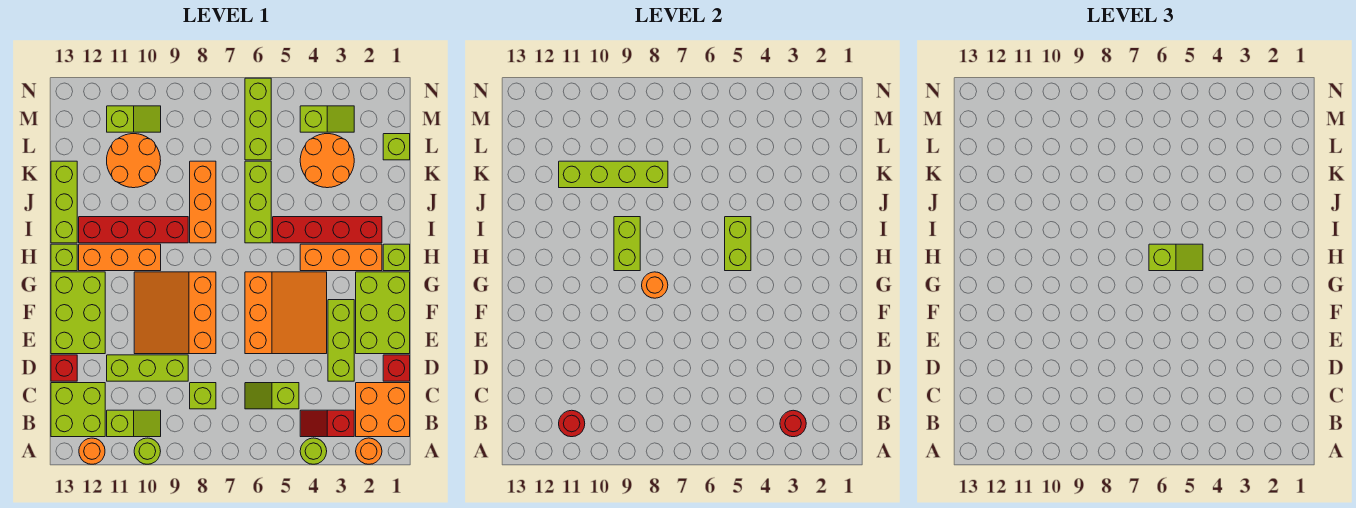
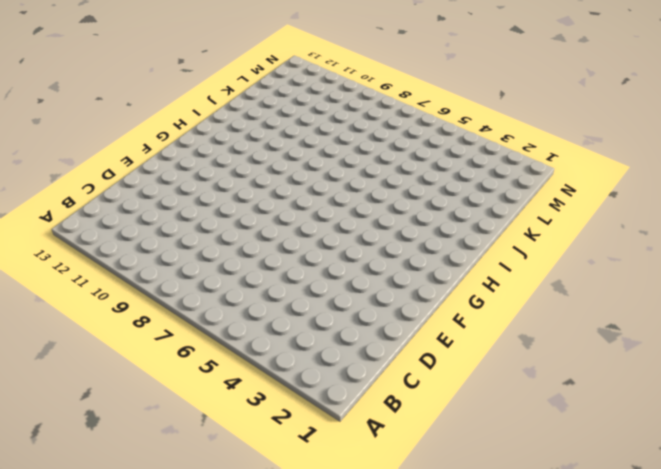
none -> orange round brick A2 level 1
none -> lime round brick A4 level 1
none -> lime round brick A10 level 1
none -> orange round brick A12 level 1

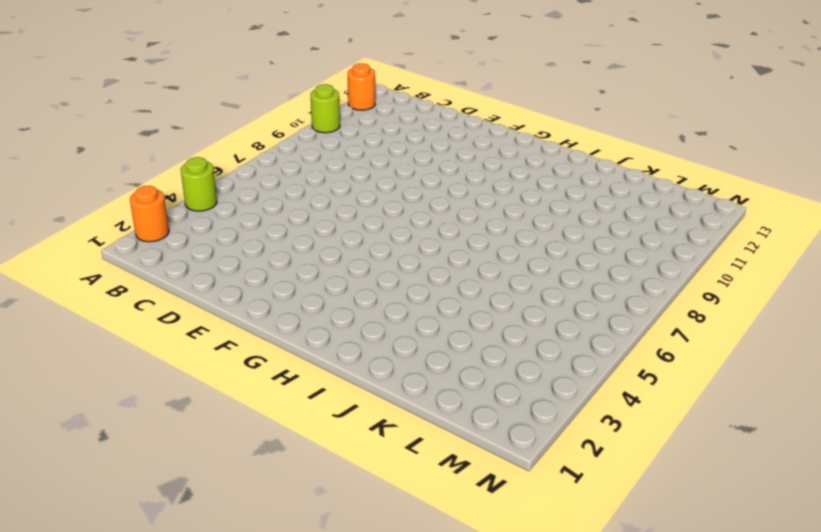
none -> orange brick B1:C2 level 1
none -> red slope B3:B4 level 1 top 3
none -> lime slope B10:B11 level 1 top 11
none -> lime brick B12:C13 level 1

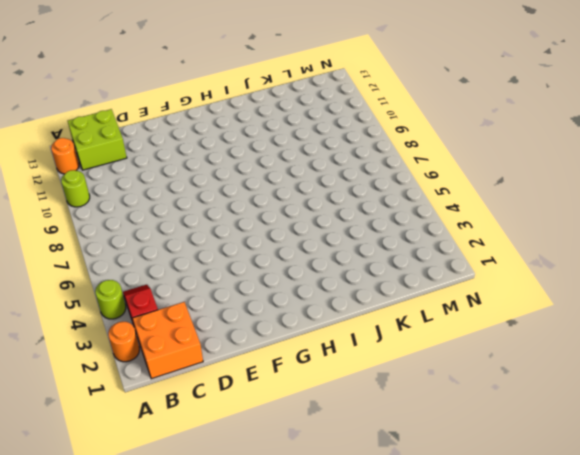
none -> lime slope B10:B11 level 1 top 11
none -> lime slope C5:C6 level 1 top 5
none -> lime brick C8 level 1
none -> red brick D1 level 1

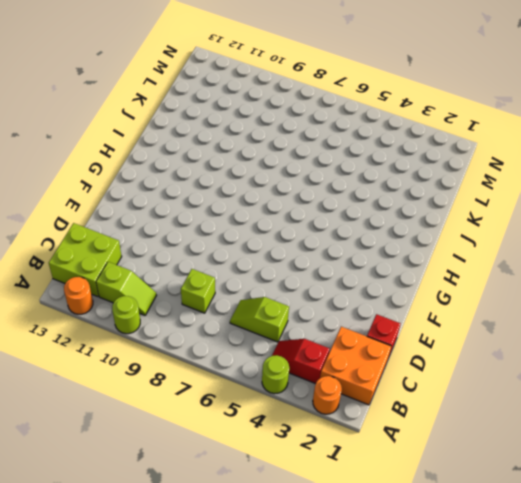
none -> lime brick D3:F3 level 1
none -> lime brick D9:D11 level 1
none -> red brick D13 level 1
none -> lime brick E1:G2 level 1

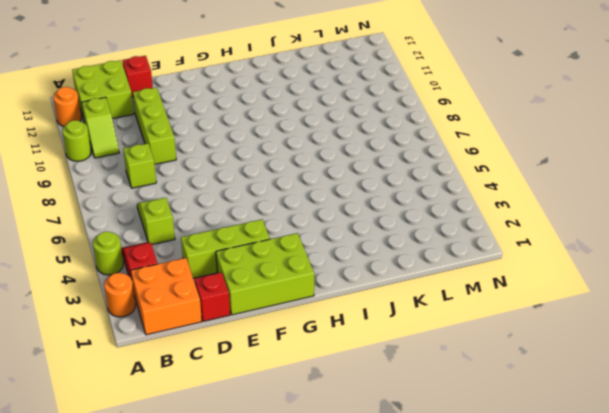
none -> orange slope E4:G6 level 1 top 6
none -> orange slope E8:G10 level 1 top 8
none -> lime brick E12:G13 level 1
none -> lime brick H1 level 1

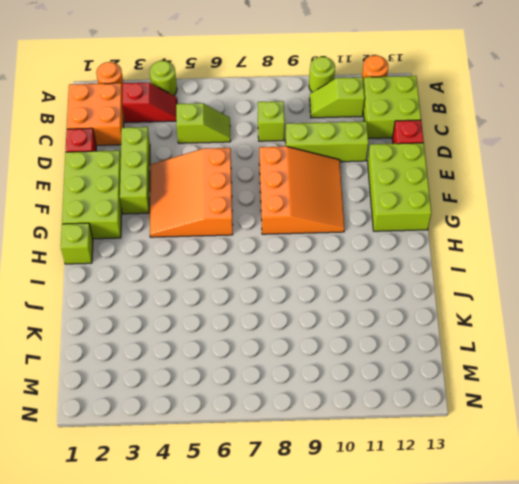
none -> orange brick H2:H4 level 1
none -> orange brick H10:H12 level 1
none -> lime brick H13 level 1
none -> red brick I2:I5 level 1

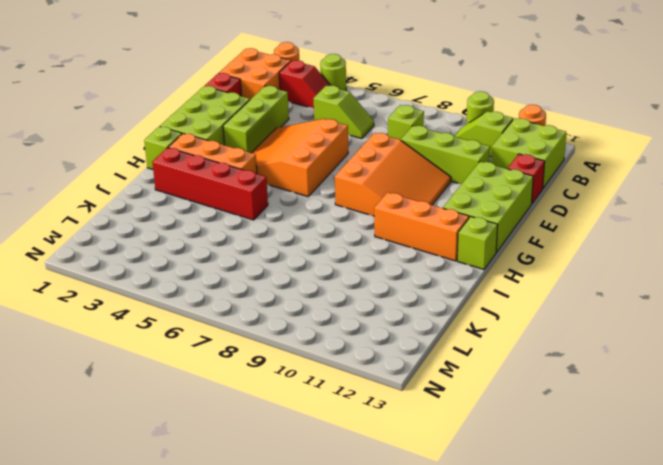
none -> lime brick I6:K6 level 1
none -> orange brick I8:K8 level 1
none -> red brick I9:I12 level 1
none -> lime brick I13:K13 level 1

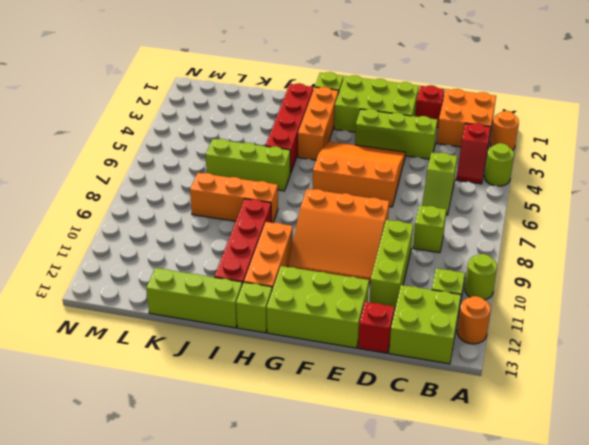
none -> orange round brick K3:L4 level 1
none -> orange round brick K10:L11 level 1
none -> lime brick L1 level 1
none -> lime brick L6:N6 level 1

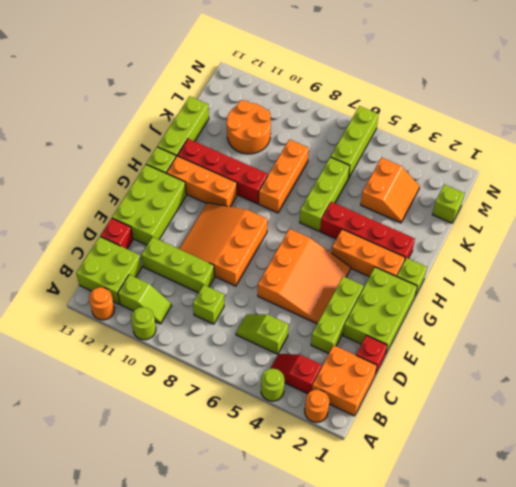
orange slope K3:L4 level 1 top 4 -> orange round brick K3:L4 level 1
none -> lime slope M3:M4 level 1 top 4
none -> lime slope M10:M11 level 1 top 11
none -> red round brick B3 level 2
none -> red round brick B11 level 2

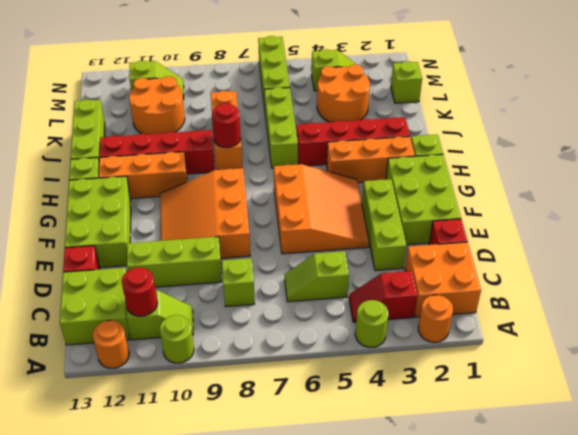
red round brick I8 level 2 -> red round brick B3 level 2
none -> orange round brick G8 level 2
none -> lime brick H5:I5 level 2
none -> lime brick H9:I9 level 2
none -> lime brick K8:K11 level 2

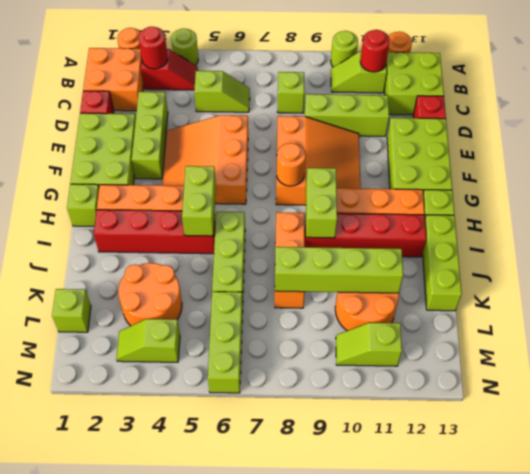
none -> lime slope H5:H6 level 3 top 6

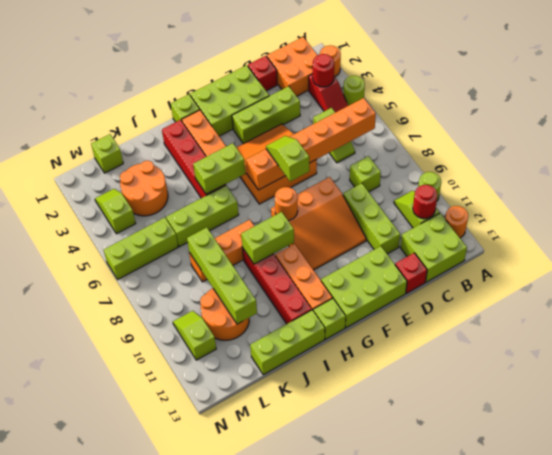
orange brick B6:G6 level 2 -> none
lime slope F6:F7 level 3 top 7 -> lime slope H5:H6 level 3 top 6

